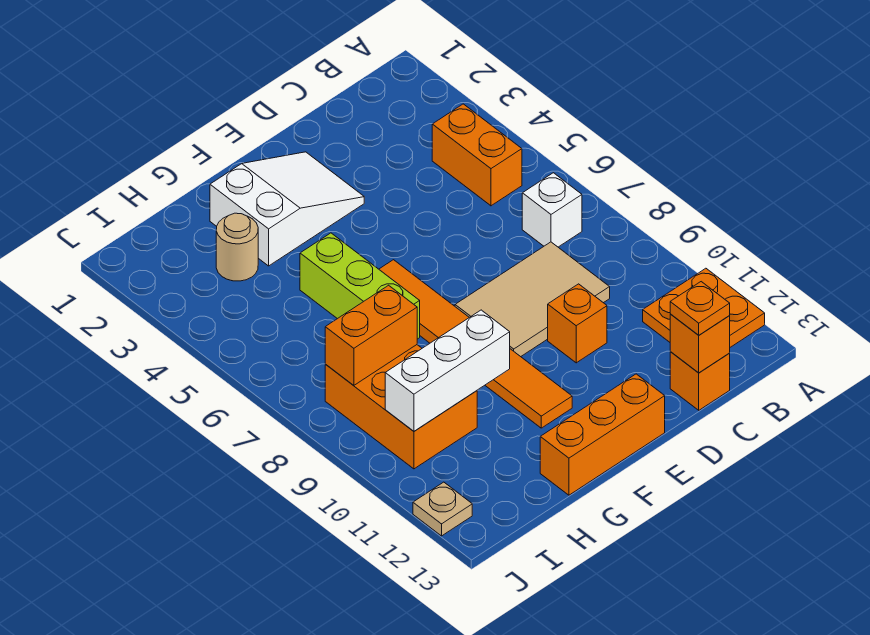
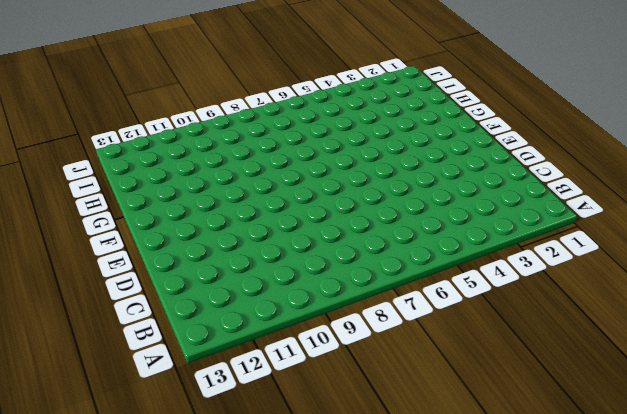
none -> orange plate A11:B12 level 1
none -> orange brick B4:B5 level 1
none -> white brick B7 level 1

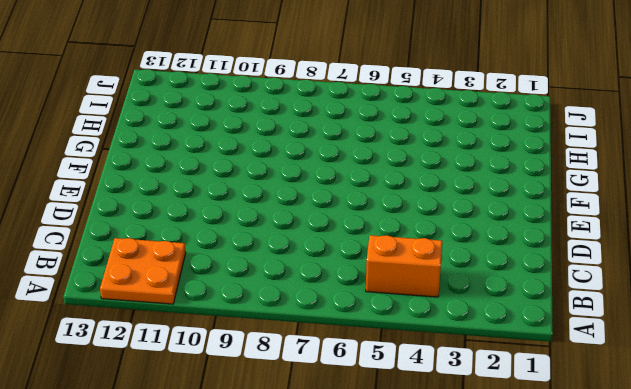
none -> white brick B7 level 1
none -> tan tile C8:E9 level 1
none -> orange brick C13 level 1

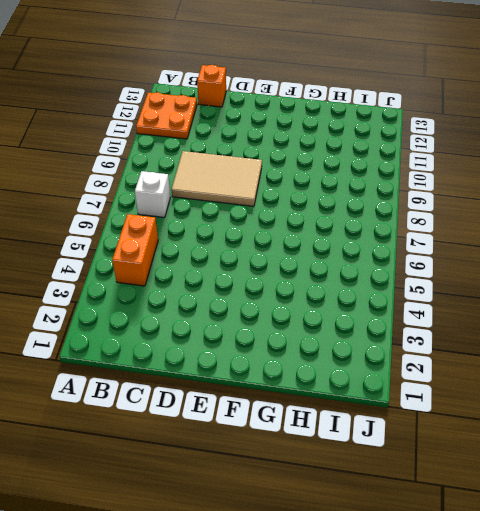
none -> orange brick D10 level 1
none -> white slope E2:G3 level 1 top G
none -> orange brick E13:G13 level 1

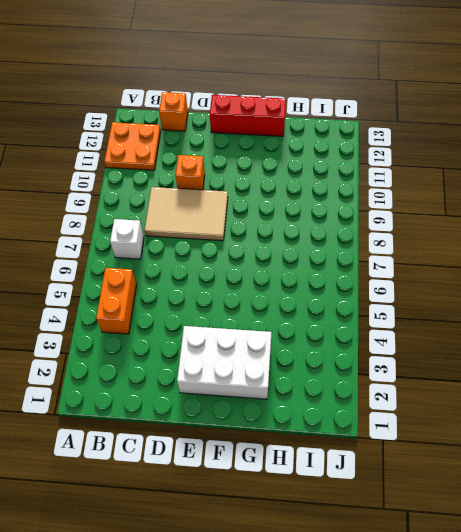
white brick E2:G3 level 1 -> white slope E2:G3 level 1 top G
red brick E13:G13 level 1 -> orange brick E13:G13 level 1
none -> orange tile F6:F11 level 1
none -> lime brick G5:G7 level 1
none -> tan round brick H3 level 1

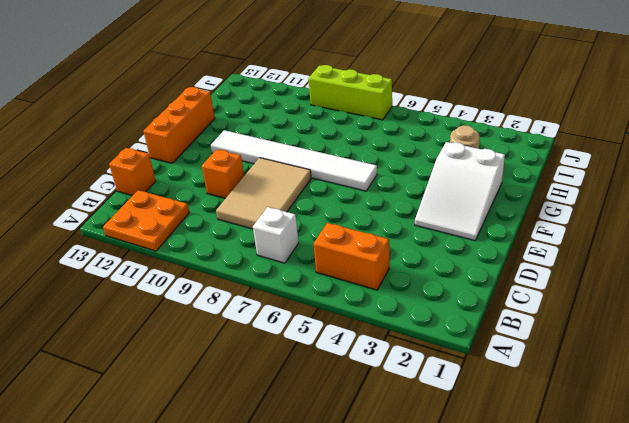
white tile F6:F11 level 1 -> orange tile F6:F11 level 1
lime brick J7:J9 level 1 -> lime brick G5:G7 level 1
none -> orange brick H8:I10 level 1
none -> tan plate J12 level 1
none -> orange brick C13 level 2

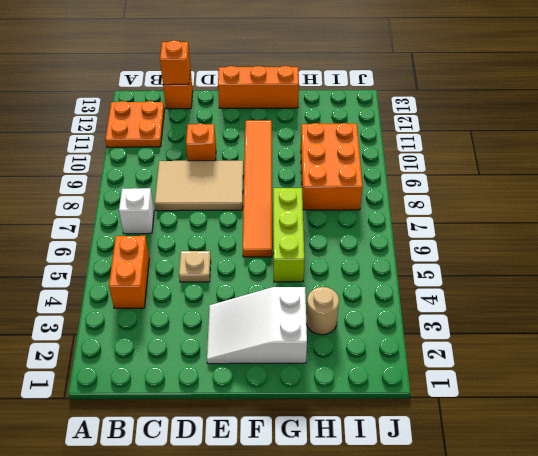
tan plate D5 level 1 -> tan plate J12 level 1
none -> white brick G10:I10 level 2
none -> orange brick H8:I8 level 2
none -> orange plate C13 level 3

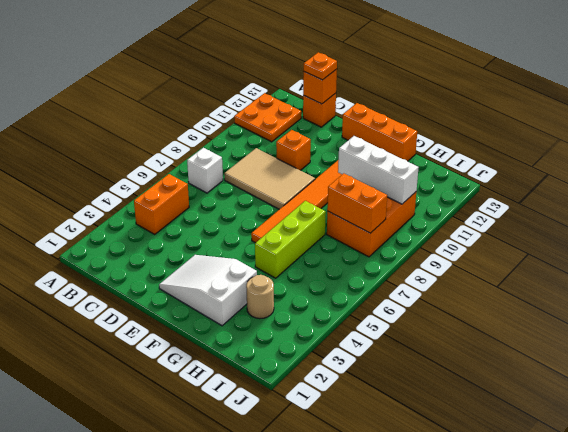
none -> tan plate J12 level 1

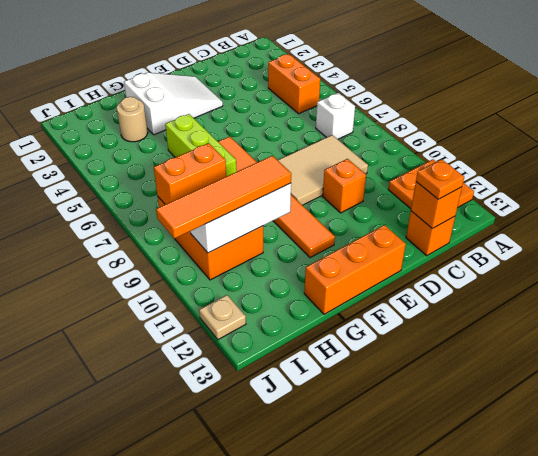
orange tile G10:J10 level 3 -> none

